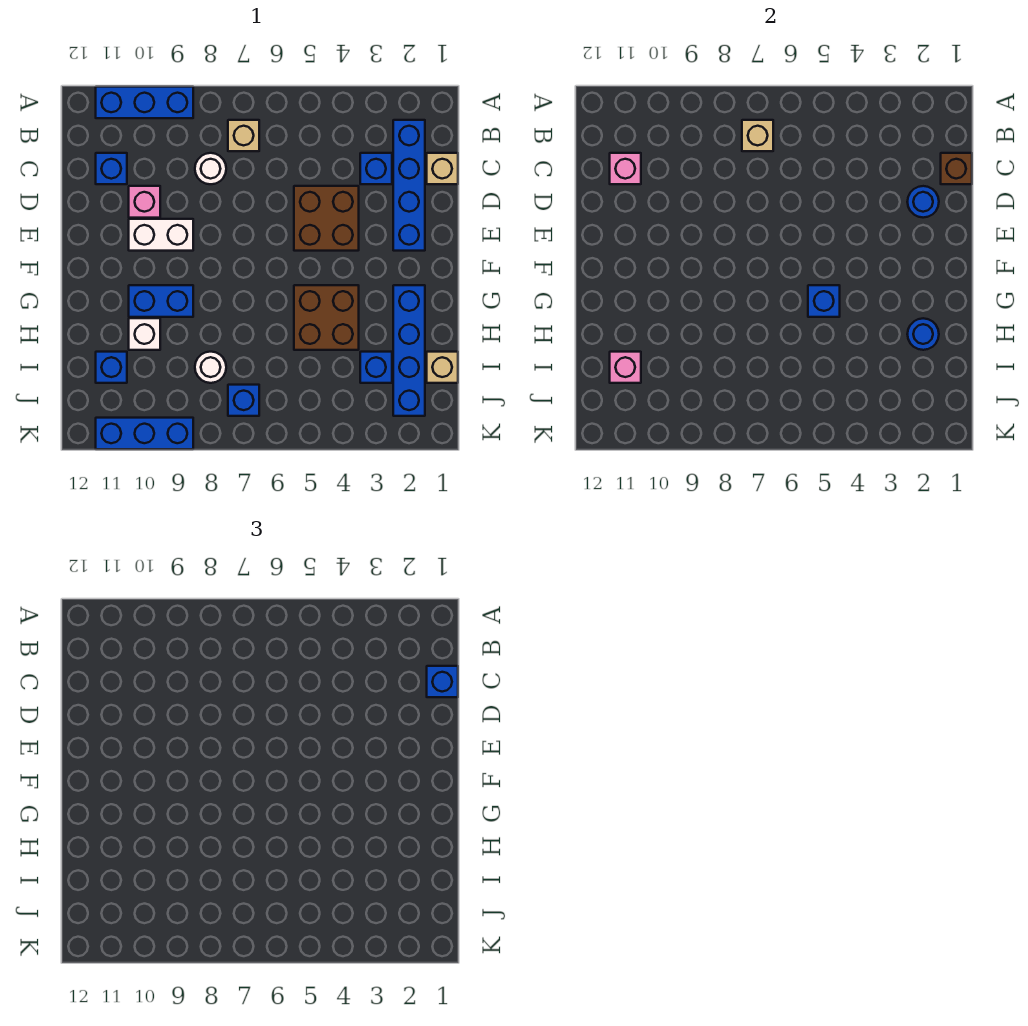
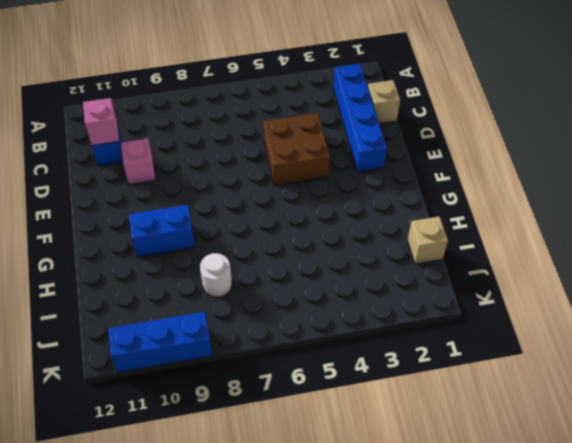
none -> blue brick A9:A11 level 1
none -> tan brick B7 level 1
none -> blue brick C3 level 1

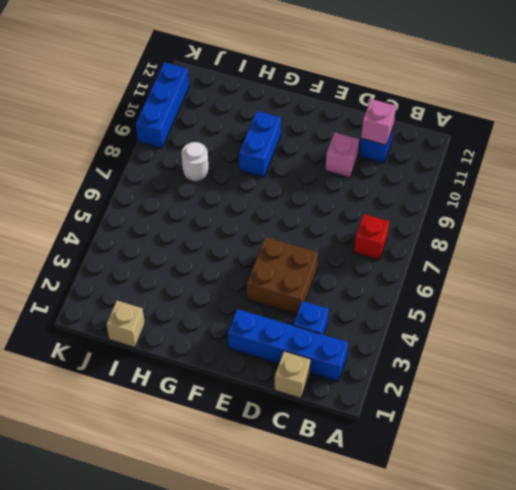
red brick B7 level 1 -> tan brick B7 level 1
none -> blue brick A9:A11 level 1
none -> white round brick C8 level 1
none -> white brick E9:E10 level 1

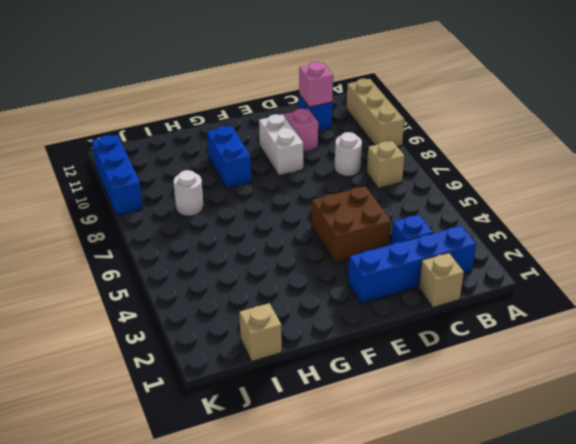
tan brick A9:A11 level 1 -> blue brick A9:A11 level 1
none -> blue brick G2:J2 level 1
none -> brown brick G4:H5 level 1
none -> white brick H10 level 1

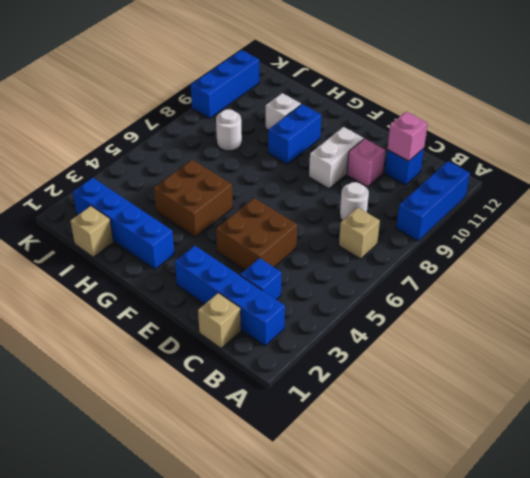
none -> blue brick I3 level 1
none -> blue brick I11 level 1
none -> blue brick J7 level 1

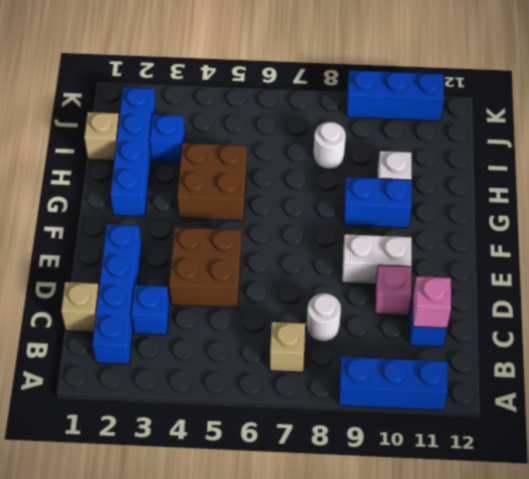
none -> blue brick I11 level 1
none -> blue brick J7 level 1
none -> tan brick B7 level 2

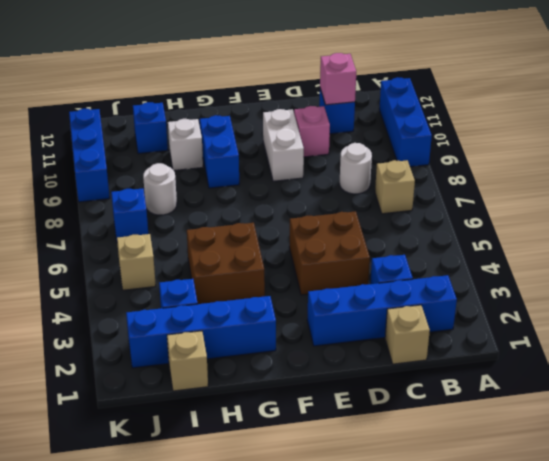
tan brick J5 level 1 -> tan brick B7 level 2
none -> brown brick C1 level 2
none -> blue round brick D2 level 2
none -> blue brick G5 level 2

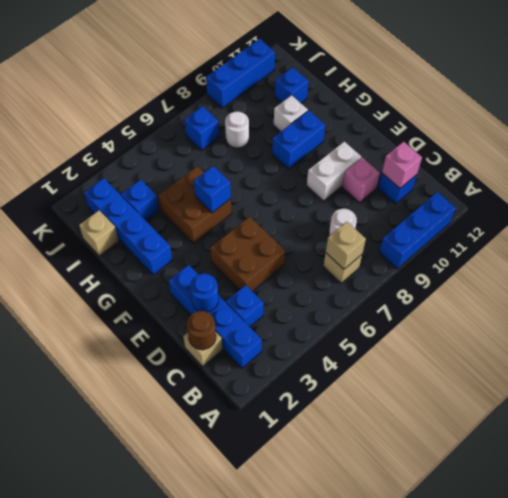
brown round brick C1 level 2 -> brown brick C1 level 2
none -> blue round brick H2 level 2
none -> pink brick I11 level 2
none -> blue brick C1 level 3

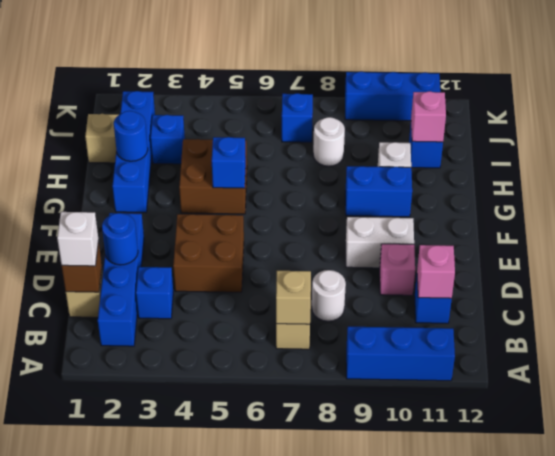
white brick C1 level 3 -> blue brick C1 level 3

